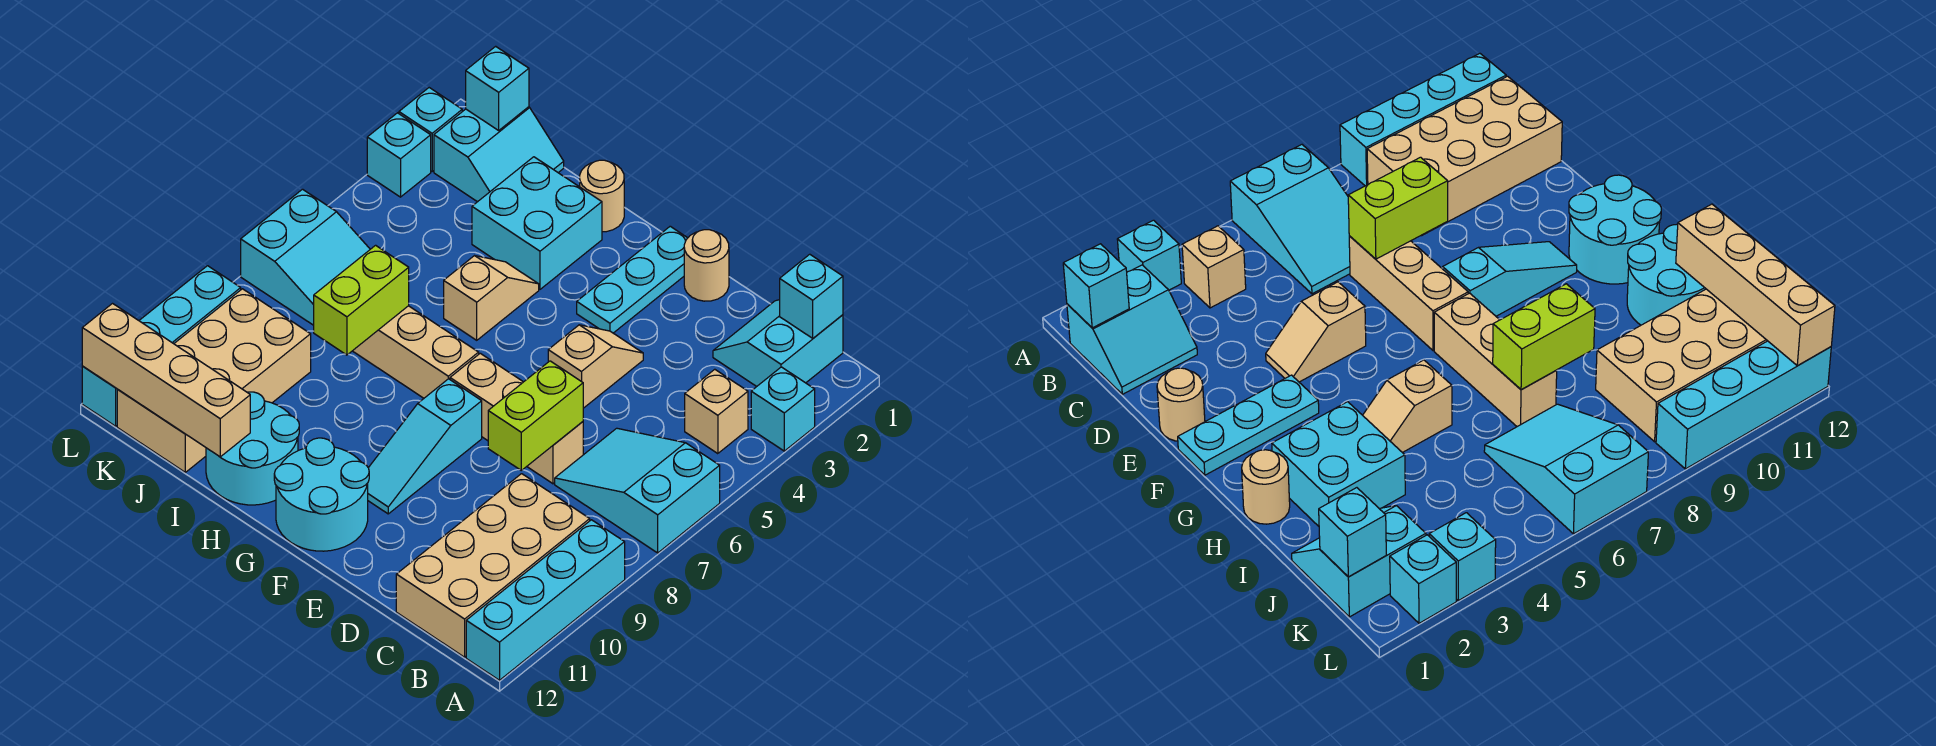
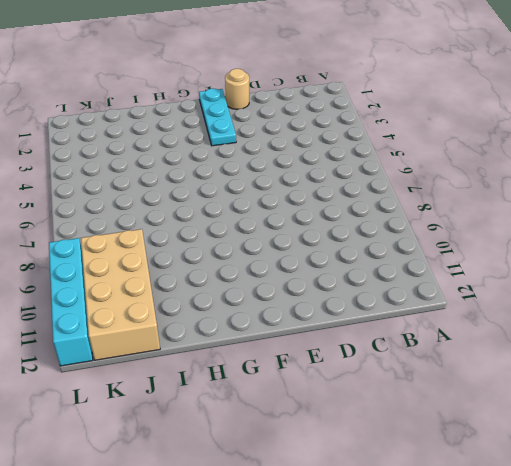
none -> cyan brick A3 level 1
none -> cyan slope A6:C7 level 1 top A
none -> cyan brick A9:A12 level 1

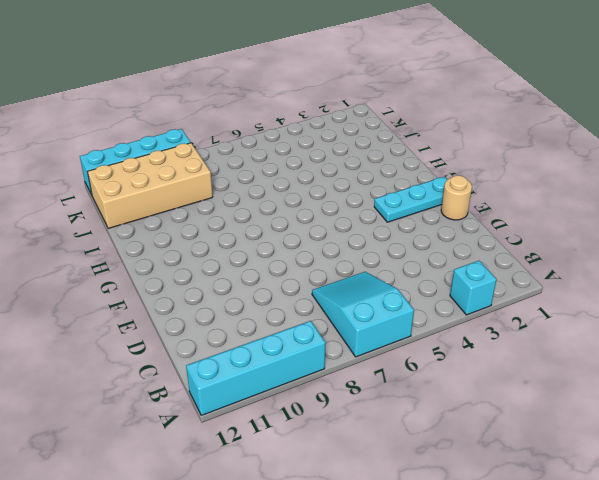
none -> cyan slope B1:C2 level 1 top B
none -> tan brick B4 level 1
none -> tan brick B9:C12 level 1

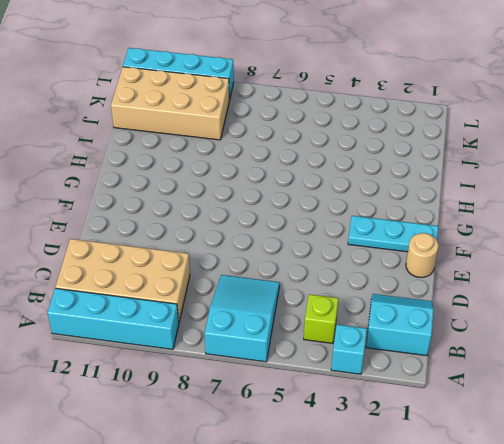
lime brick B4 level 1 -> tan brick B4 level 1
none -> tan brick D7:F7 level 1
none -> tan slope E4:E5 level 1 top 5
none -> cyan slope F8:F10 level 1 top 8

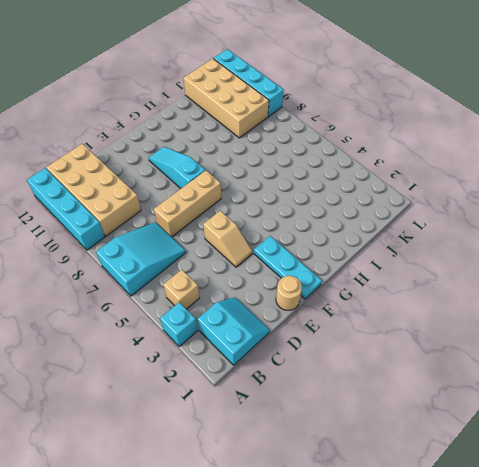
none -> cyan round brick F11:G12 level 1
none -> tan brick G7:I7 level 1
none -> tan round brick H1 level 1

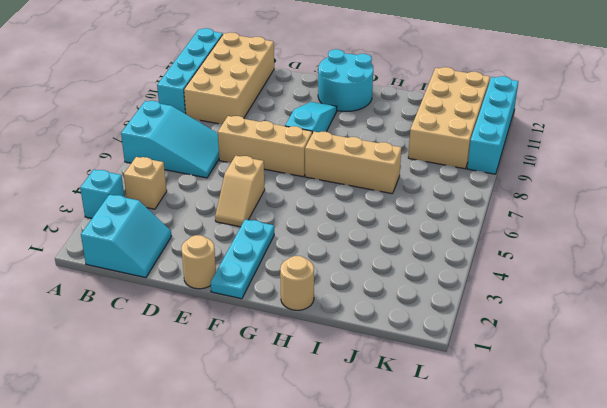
none -> cyan brick H2:I3 level 1
none -> tan slope H4:H5 level 1 top 5
none -> cyan round brick H11:I12 level 1

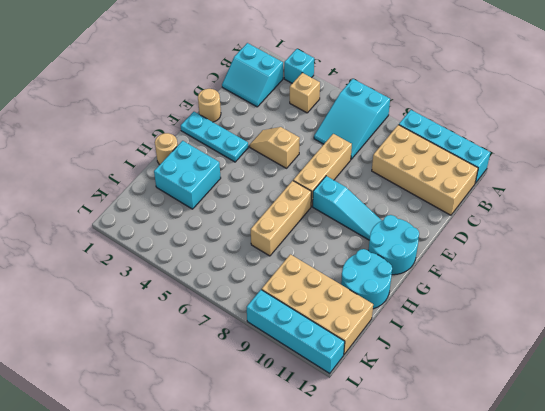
none -> tan slope H4:H5 level 1 top 5
none -> cyan slope J1:K2 level 1 top K
none -> cyan slope J6:L7 level 1 top L

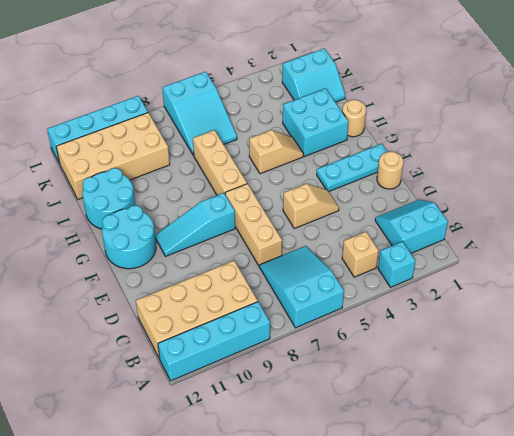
none -> cyan brick L2 level 1
none -> cyan brick L3 level 1
none -> cyan brick B1 level 2

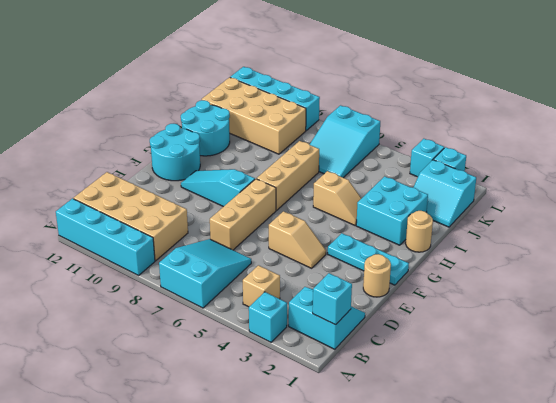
none -> lime brick D7:D8 level 2
none -> lime brick I7:I8 level 2
none -> tan brick I12:L12 level 2

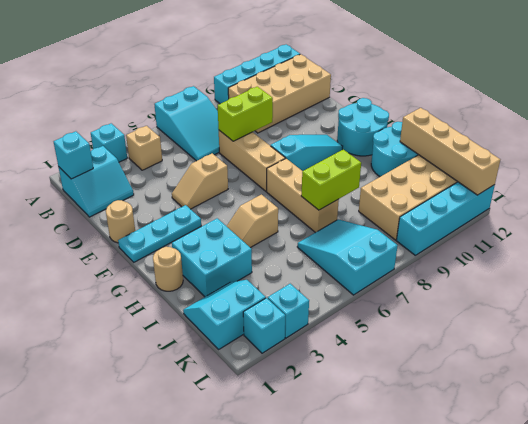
none -> cyan brick K1 level 2

